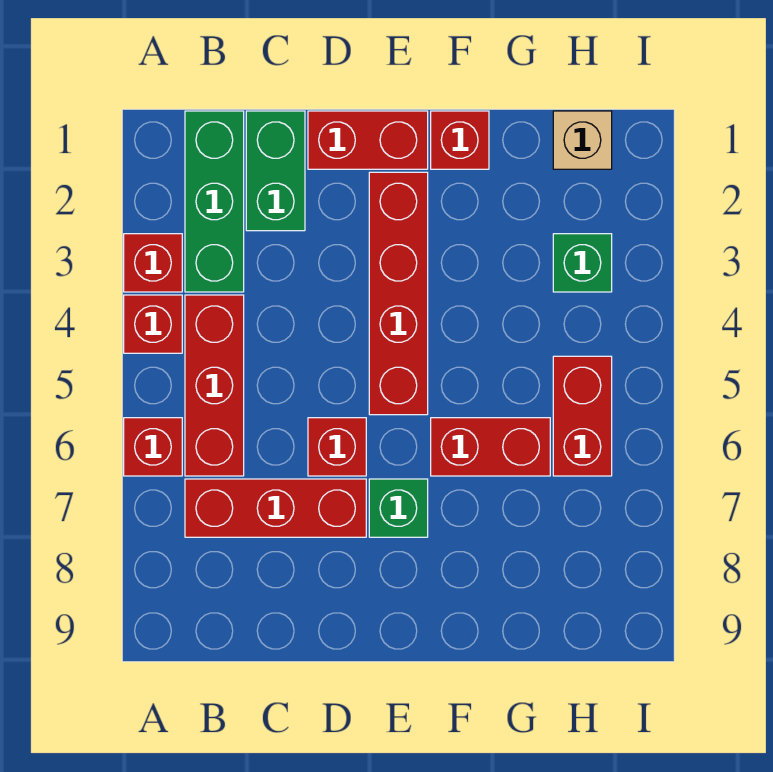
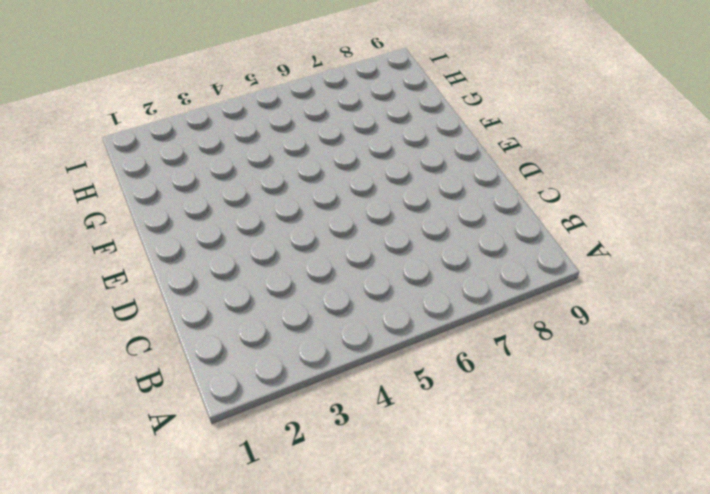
none -> red brick A3 level 1
none -> red brick A4 level 1
none -> red brick A6 level 1

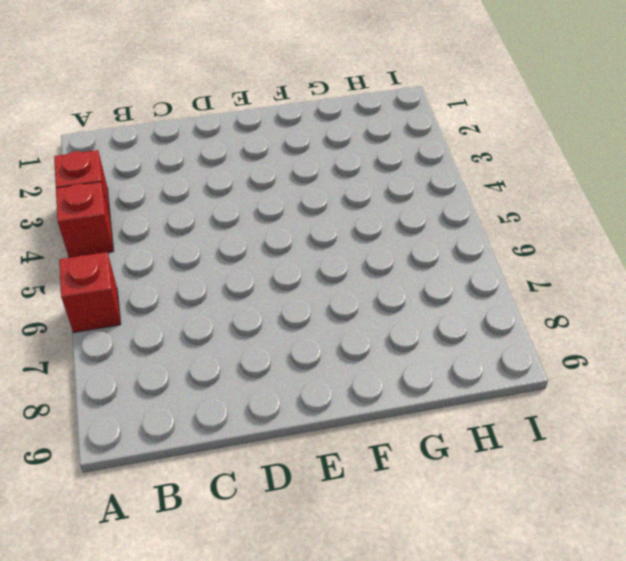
none -> green brick B1:B3 level 1
none -> red brick B4:B6 level 1
none -> red brick B7:D7 level 1

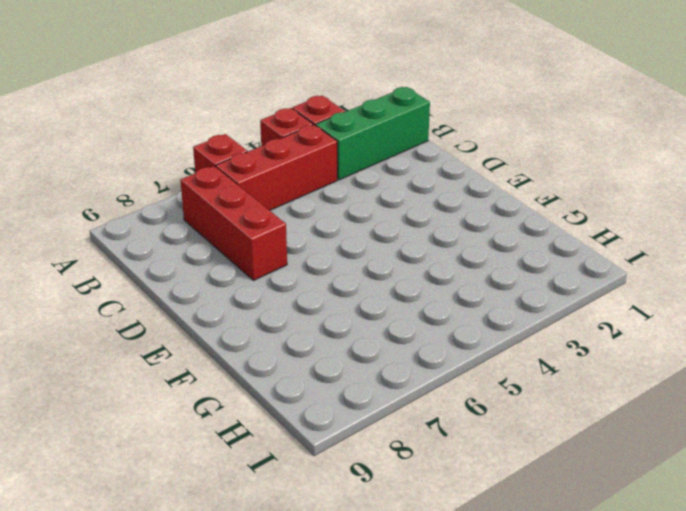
none -> green brick C1:C2 level 1
none -> red brick D1:E1 level 1
none -> red brick D6 level 1

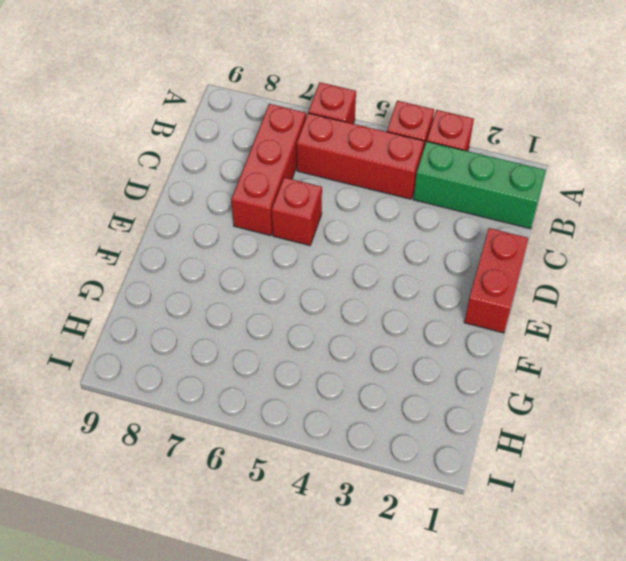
none -> green brick C1:C2 level 1
none -> red brick E2:E5 level 1
none -> green brick E7 level 1

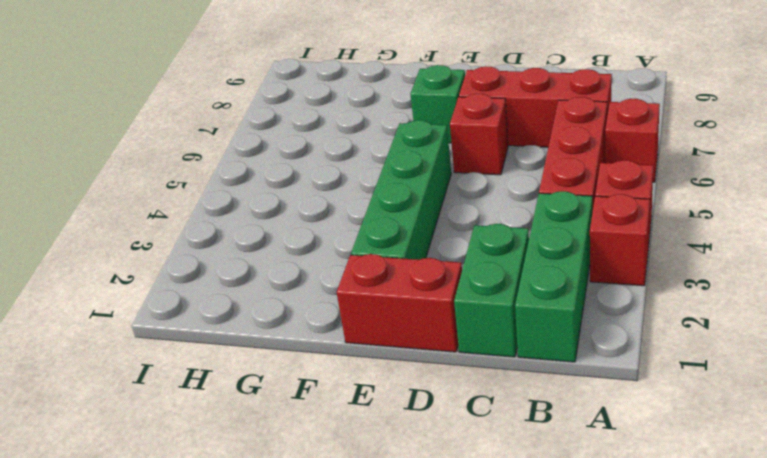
green brick E2:E5 level 1 -> red brick E2:E5 level 1
none -> red brick F1 level 1
none -> red brick F6:G6 level 1
none -> tan brick H1 level 1

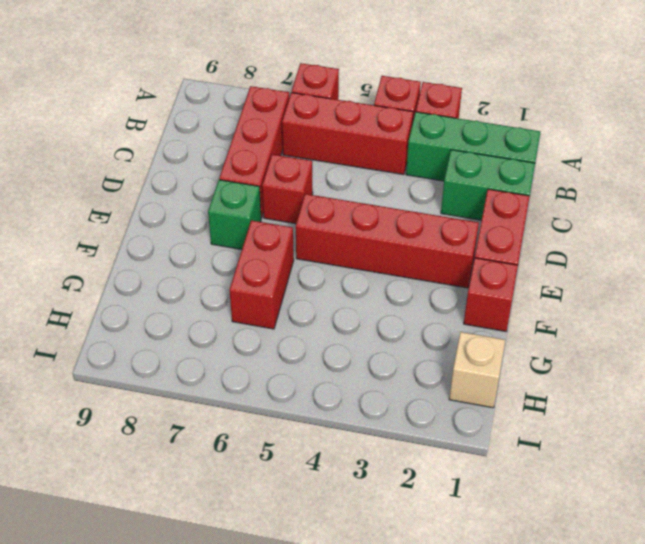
none -> green brick H3 level 1
none -> red brick H5:H6 level 1

